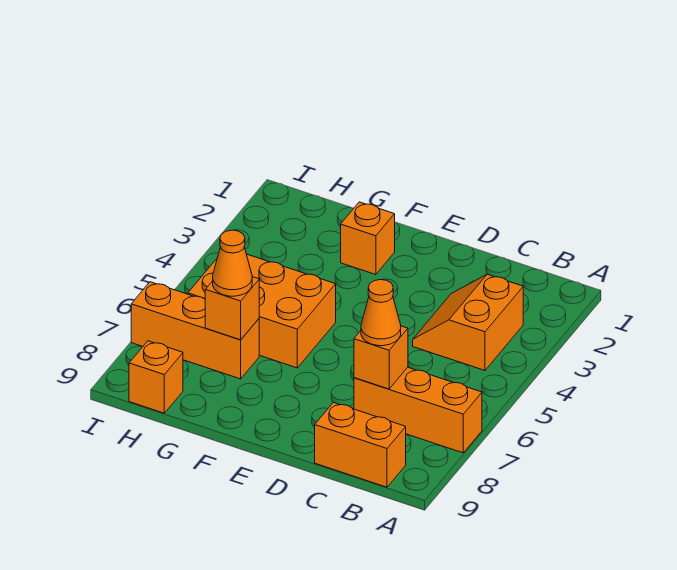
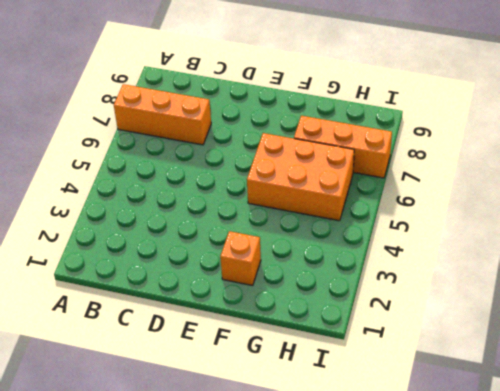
none -> orange slope B3:C4 level 1 top B
none -> orange brick B9:C9 level 1

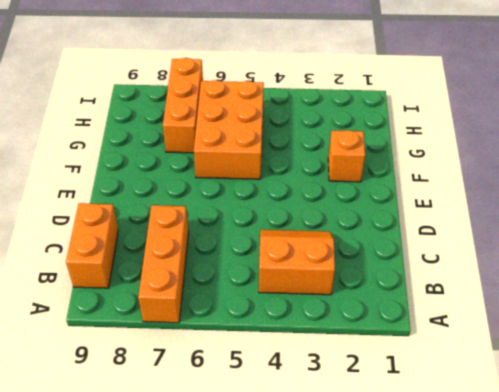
none -> orange brick H9 level 1
none -> orange brick C7 level 2

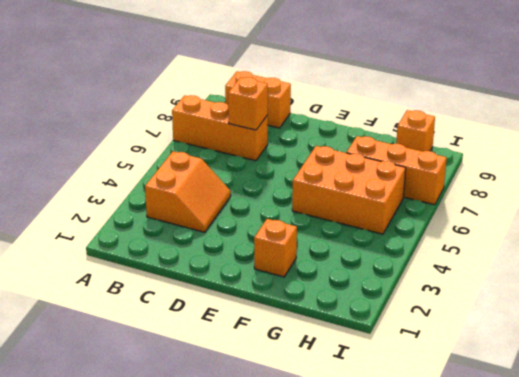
none -> orange brick G7 level 2
none -> orange cone C7 level 3

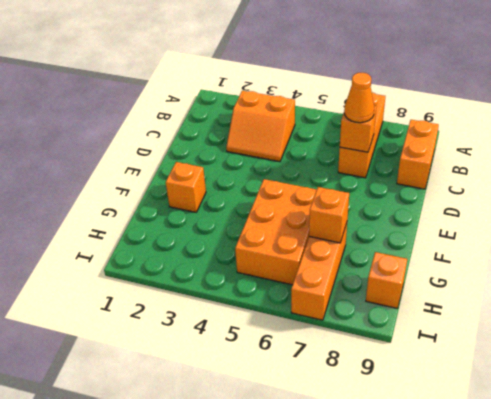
none -> orange cone G7 level 3

